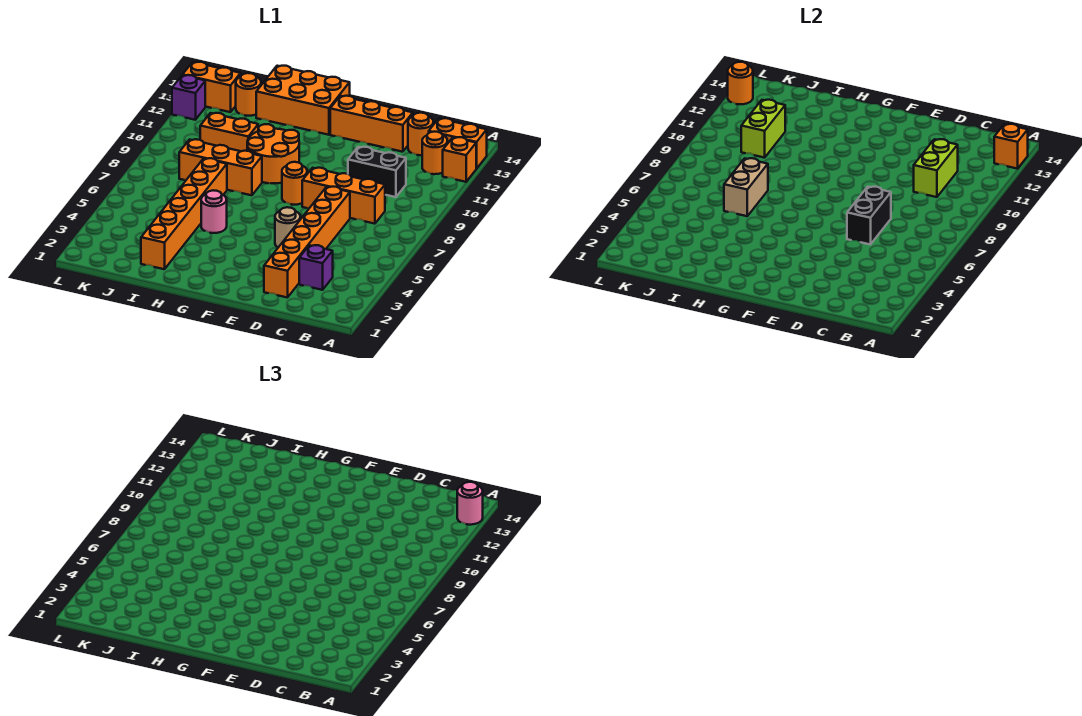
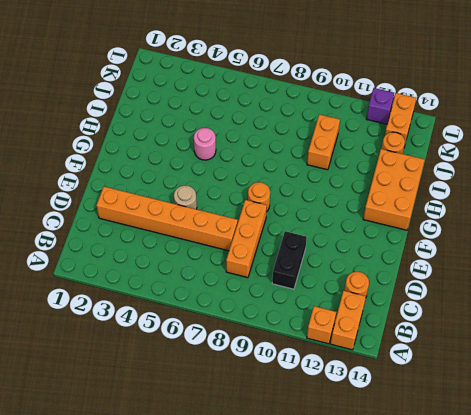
none -> orange round brick B12 level 1
none -> purple brick C3 level 1
none -> orange brick D13:F13 level 1

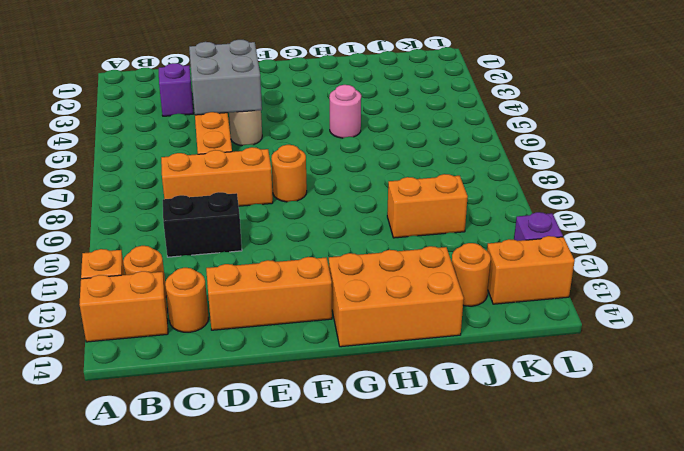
grey brick D4:E5 level 2 -> none
none -> orange round brick G9:H10 level 1
none -> orange brick H8:J8 level 1
none -> orange brick I2:I7 level 1

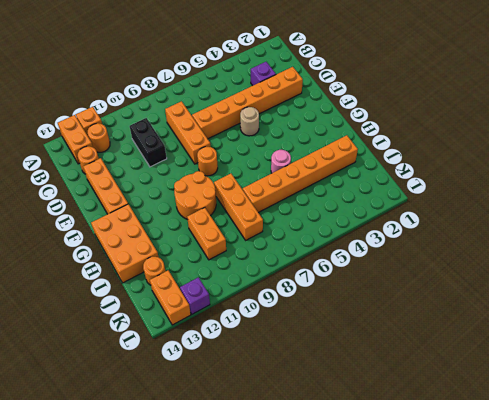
none -> orange brick A13 level 2
none -> lime brick C10:C11 level 2
none -> black brick D6:D7 level 2

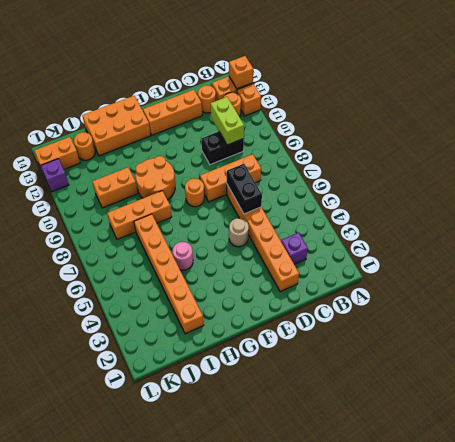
none -> tan brick I6:I7 level 2
none -> lime brick J10:J11 level 2
none -> orange round brick L13 level 2

